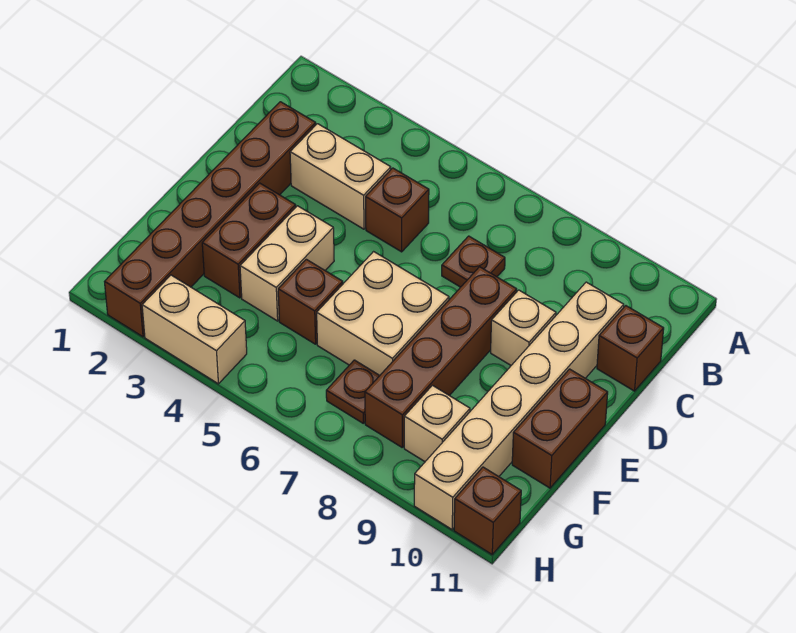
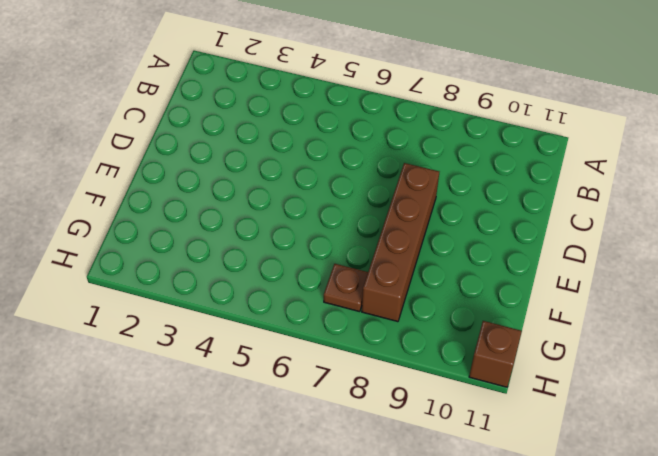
none -> brown brick C2:H2 level 1
none -> tan brick C3:C4 level 1
none -> brown brick C5 level 1

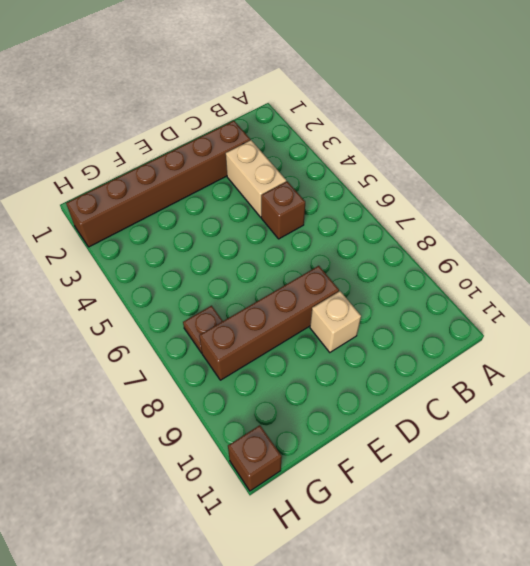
none -> brown plate C7 level 1
none -> tan brick C10:H10 level 1
none -> brown brick C11 level 1

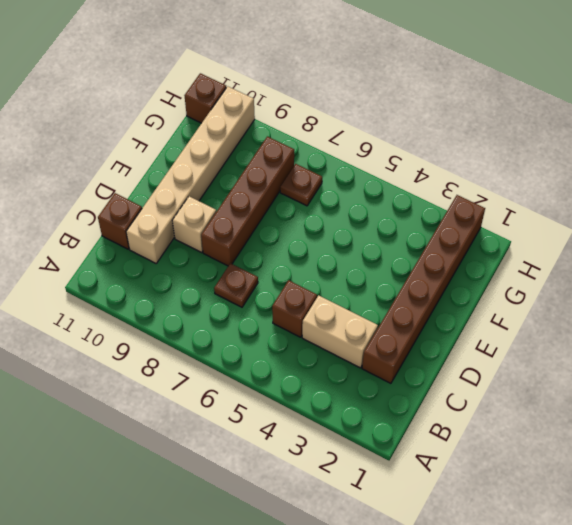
none -> brown brick E3:F3 level 1
none -> tan brick E4:F4 level 1
none -> tan brick E6:F7 level 1

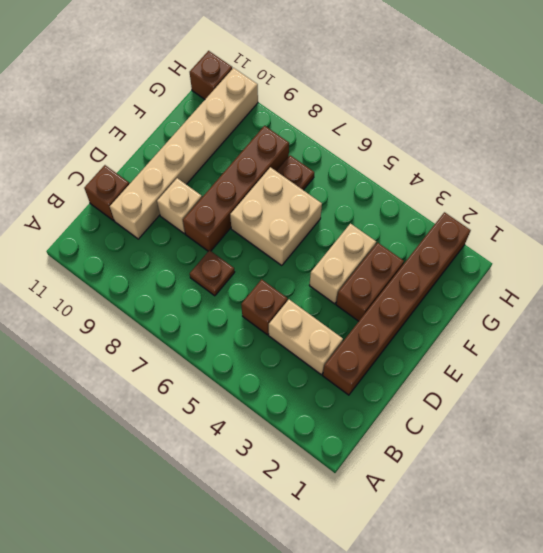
none -> brown brick E11:F11 level 1
none -> brown brick F5 level 1
none -> tan brick G9 level 1

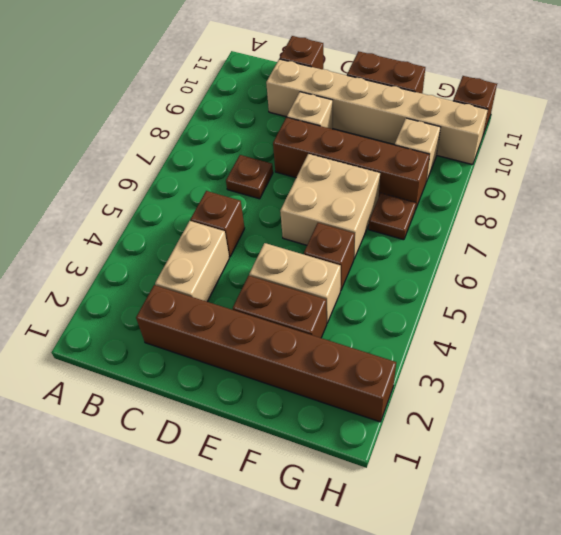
none -> tan brick H3:H4 level 1

